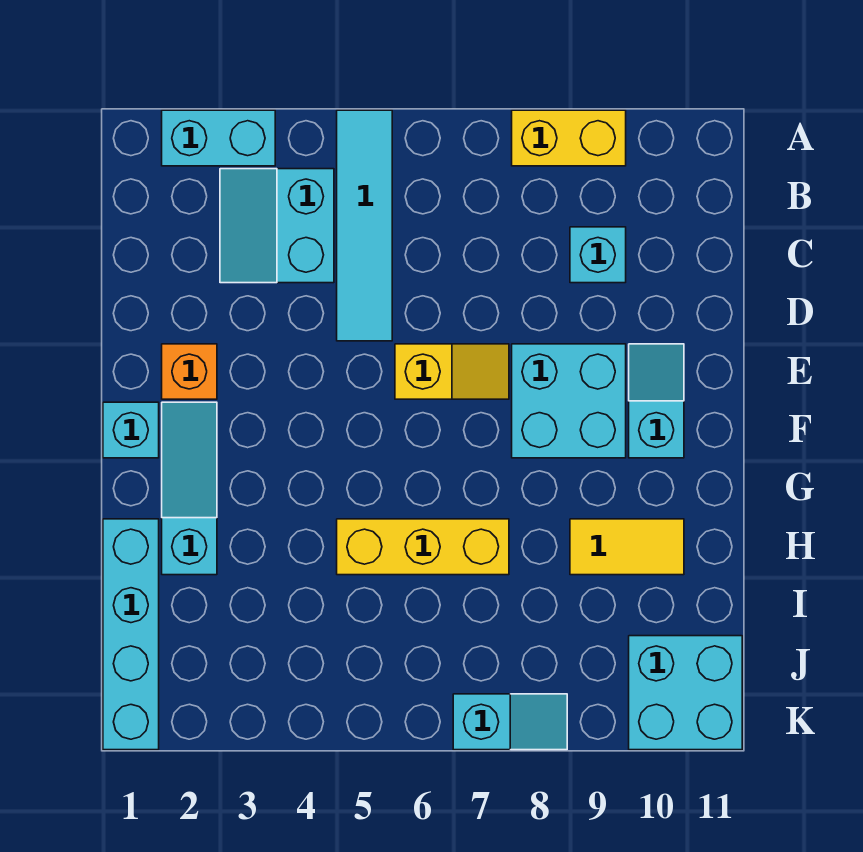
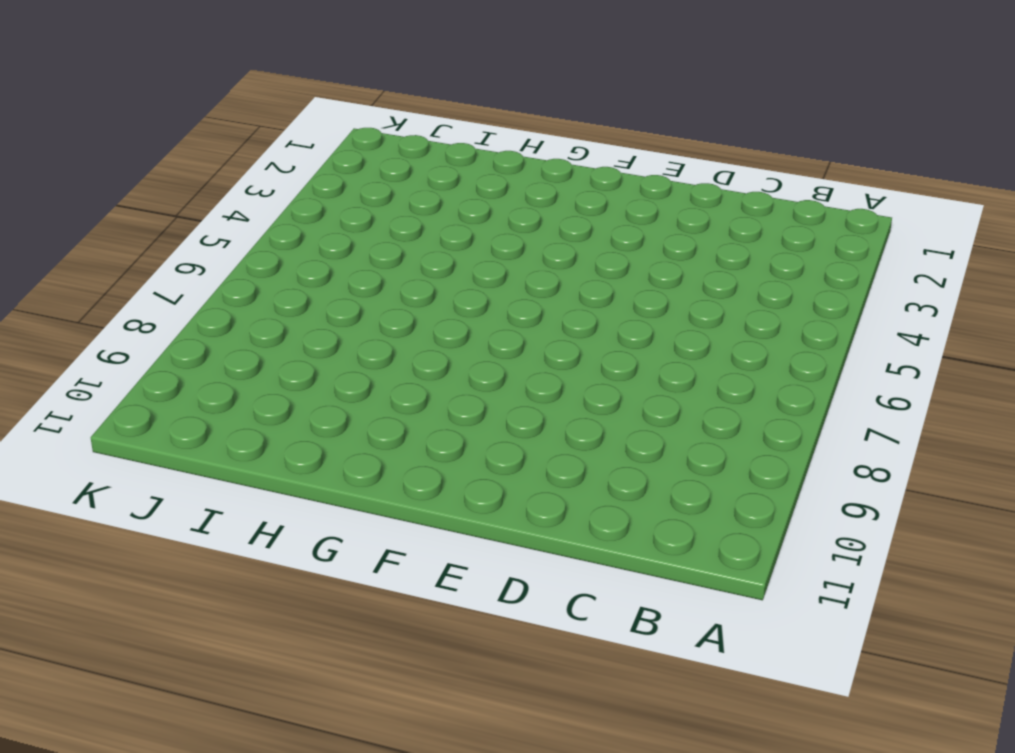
none -> cyan brick A2:A3 level 1
none -> cyan tile A5:D5 level 1
none -> yellow brick A8:A9 level 1

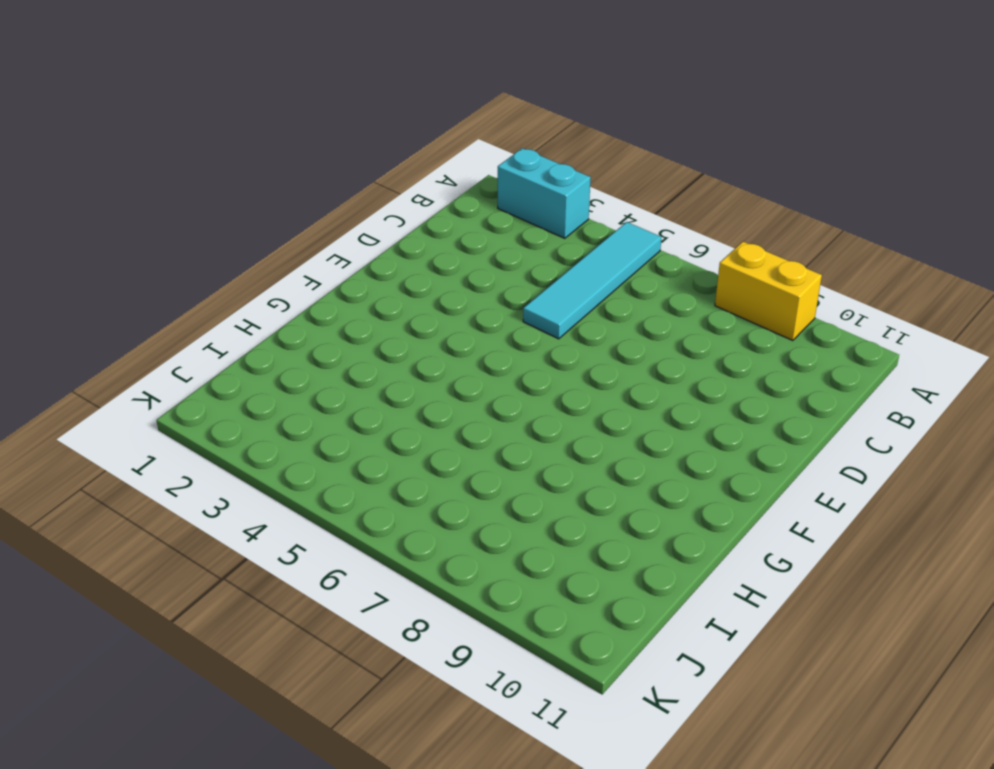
none -> cyan slope B3:C4 level 1 top 4
none -> cyan brick C9 level 1
none -> orange brick E2 level 1

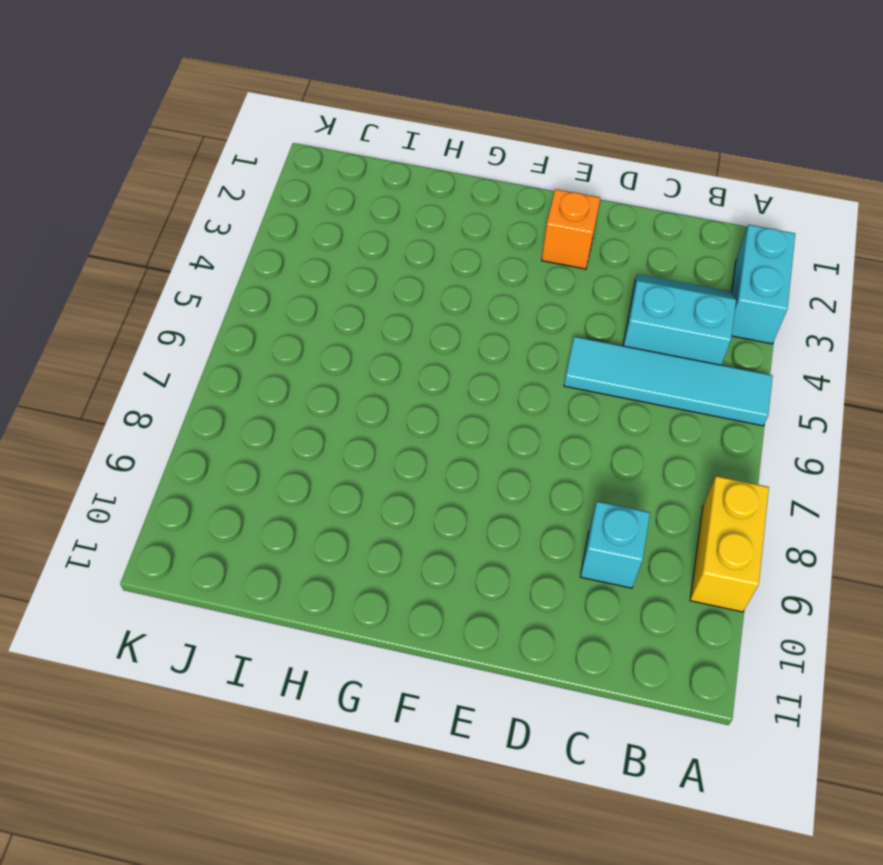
none -> yellow slope E6:E7 level 1 top 6
none -> cyan brick E8:F9 level 1
none -> cyan slope E10:F10 level 1 top F

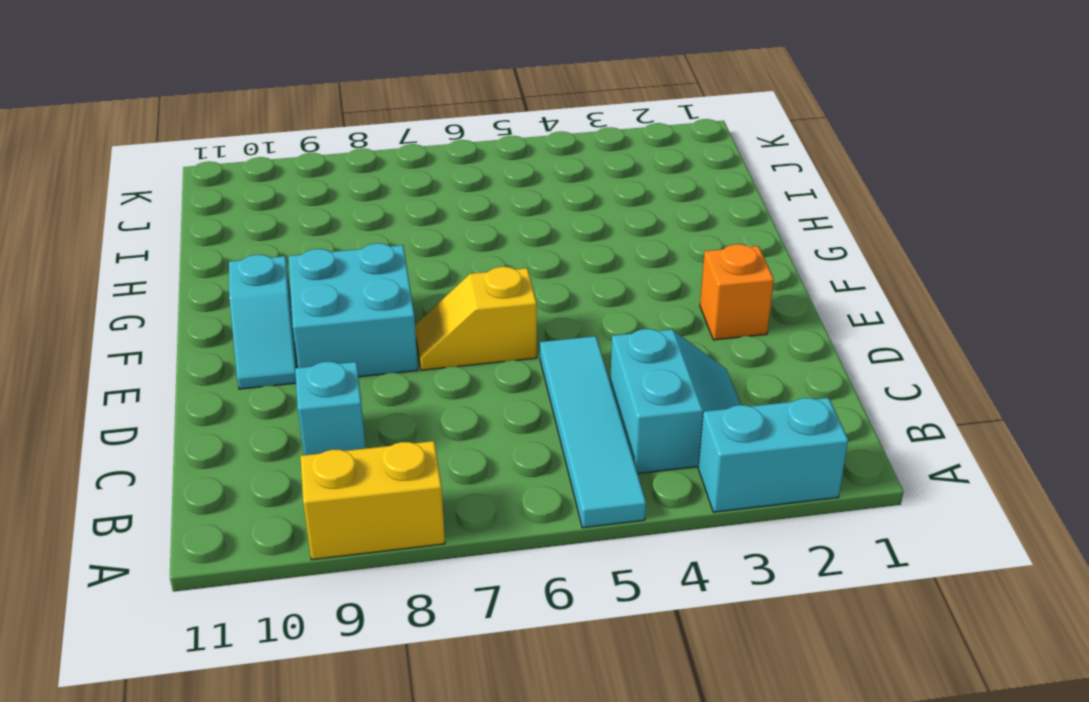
none -> cyan brick F1 level 1
none -> cyan slope F2:H2 level 1 top H
none -> cyan brick H1:K1 level 1

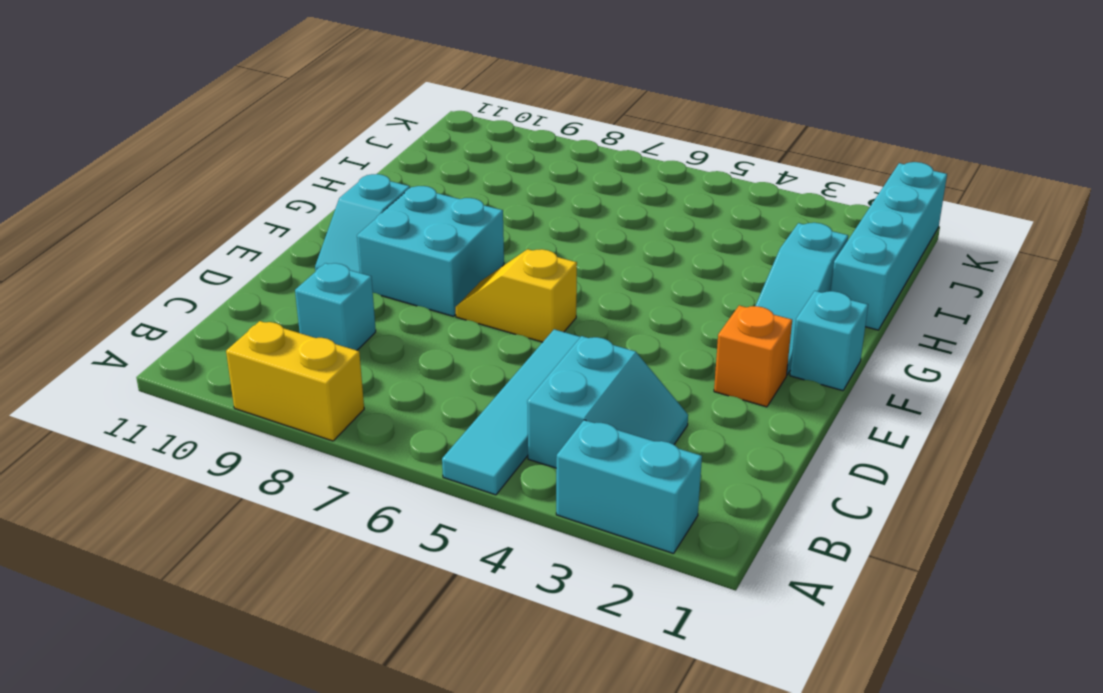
none -> yellow brick H5:H7 level 1
none -> yellow tile H9:H10 level 1
none -> cyan brick J10:K11 level 1

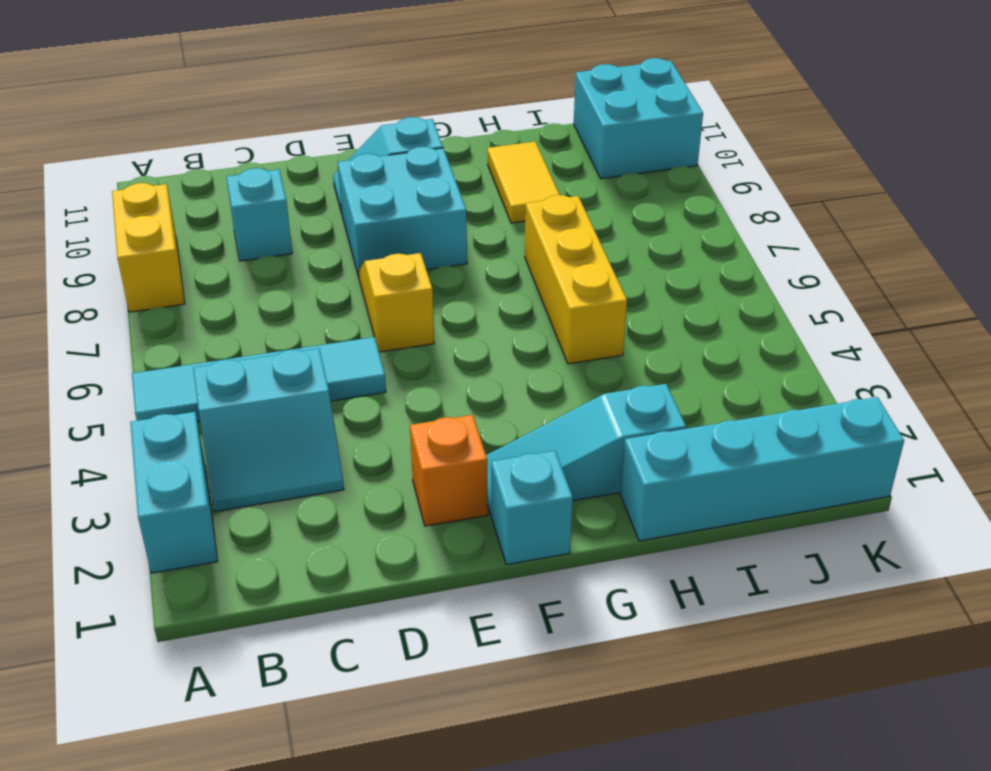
none -> cyan slope K7:K8 level 1 top 7

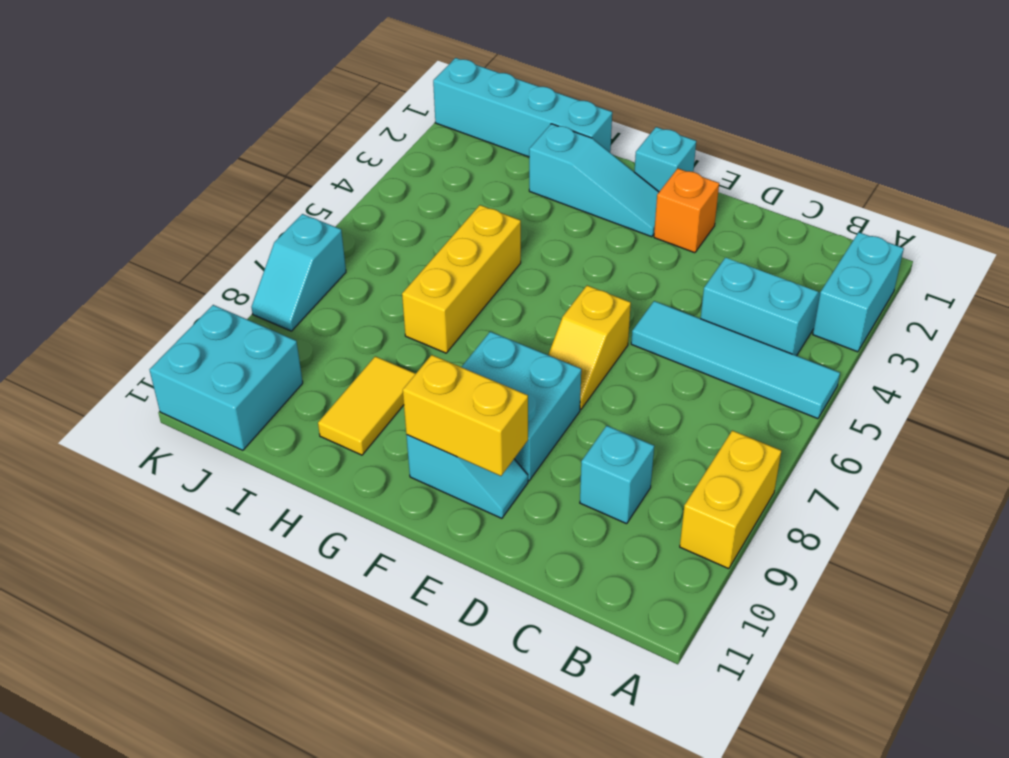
yellow brick E10:F10 level 2 -> none

